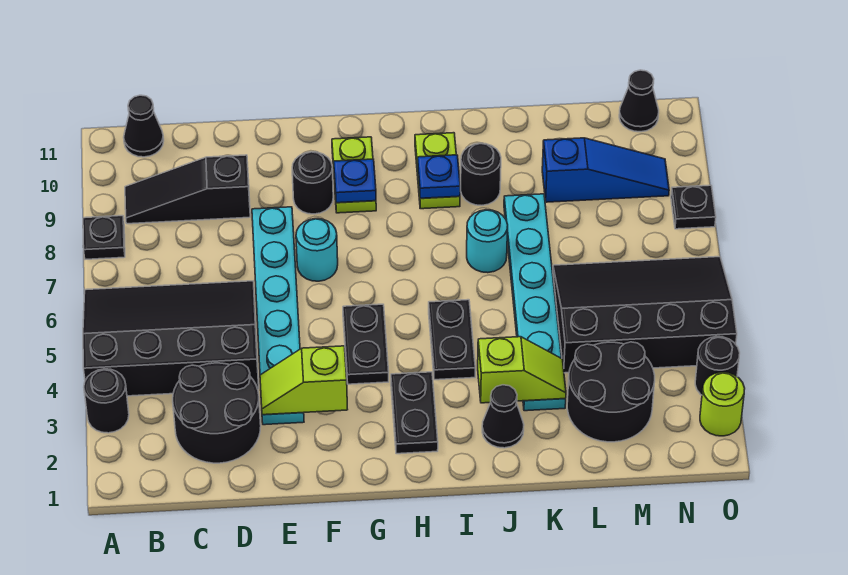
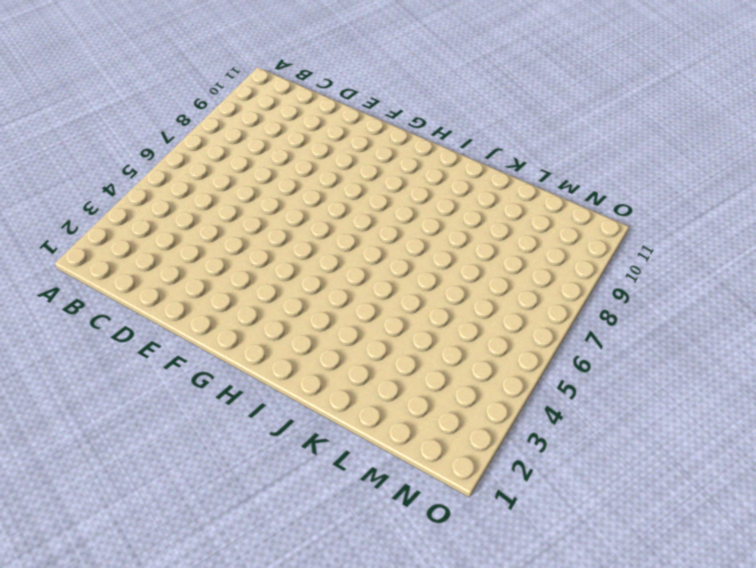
none -> black round brick A3 level 1
none -> black slope A4:D6 level 1 top 4
none -> black plate A8 level 1

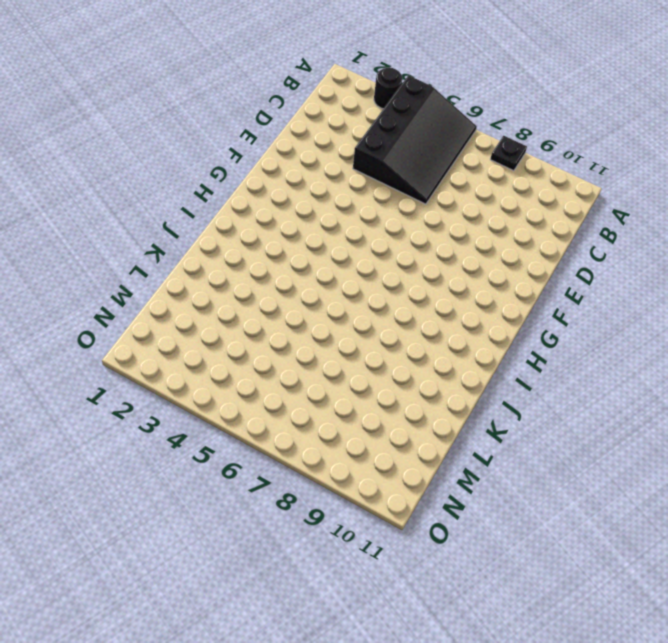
none -> black slope B9:D9 level 1 top D
none -> black cone B11 level 1
none -> black round brick C2:D3 level 1

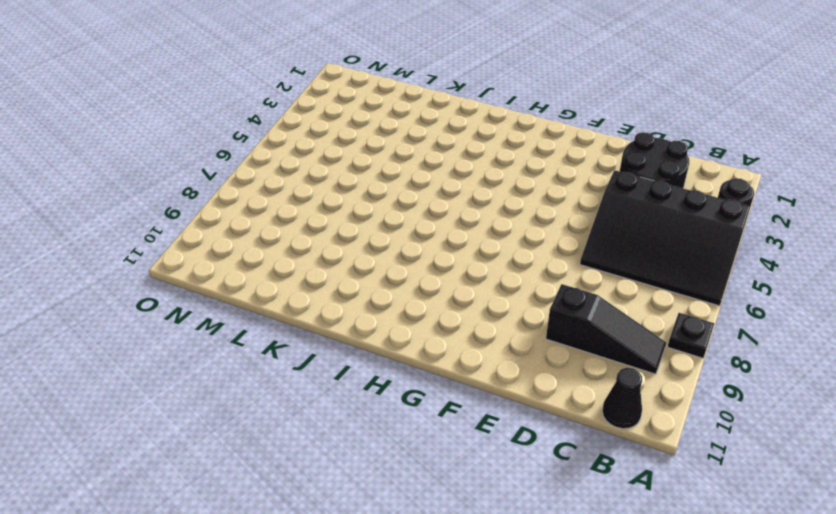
none -> cyan plate E3:E8 level 1
none -> cyan round brick F7 level 1
none -> black round brick F9 level 1

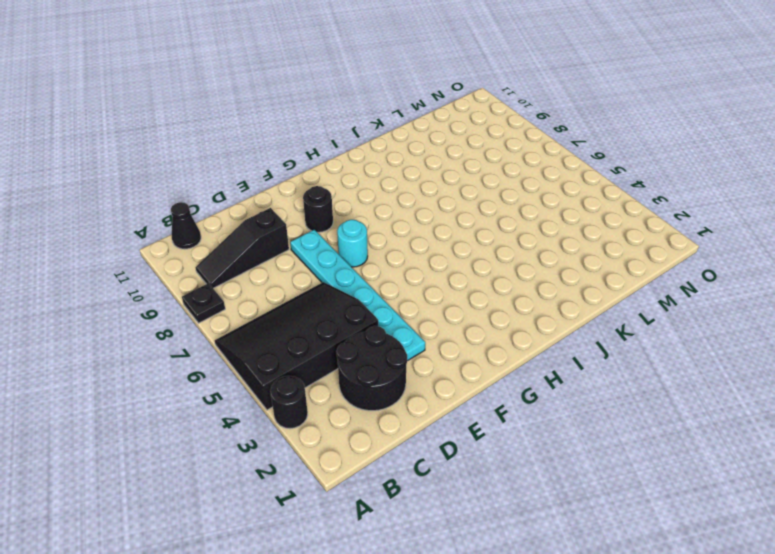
none -> black plate G4:G5 level 1
none -> lime plate G9:G10 level 1
none -> black plate H2:H3 level 1

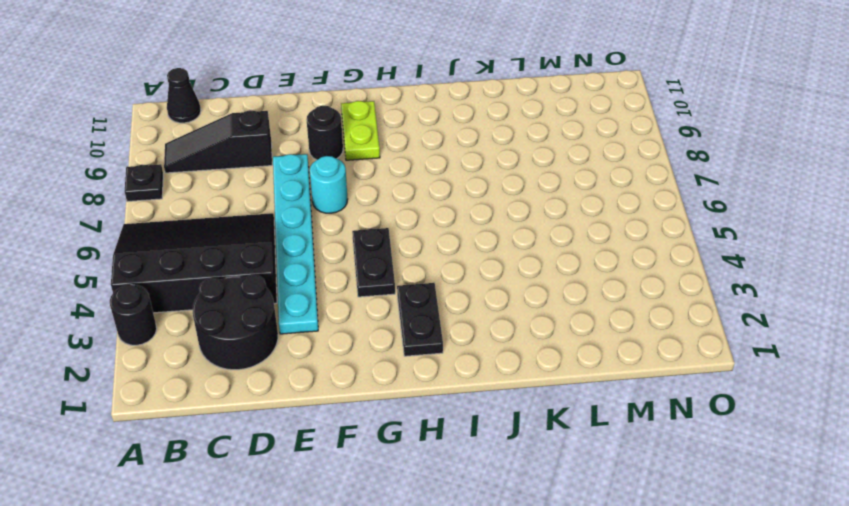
none -> black plate I4:I5 level 1
none -> lime plate I9:I10 level 1
none -> black cone J2 level 1

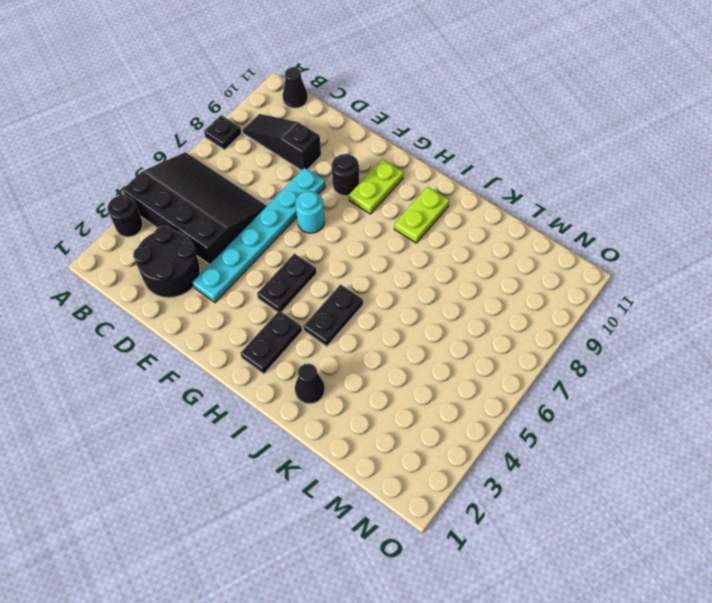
none -> cyan round brick J7 level 1
none -> black round brick J9 level 1
none -> cyan plate K3:K8 level 1

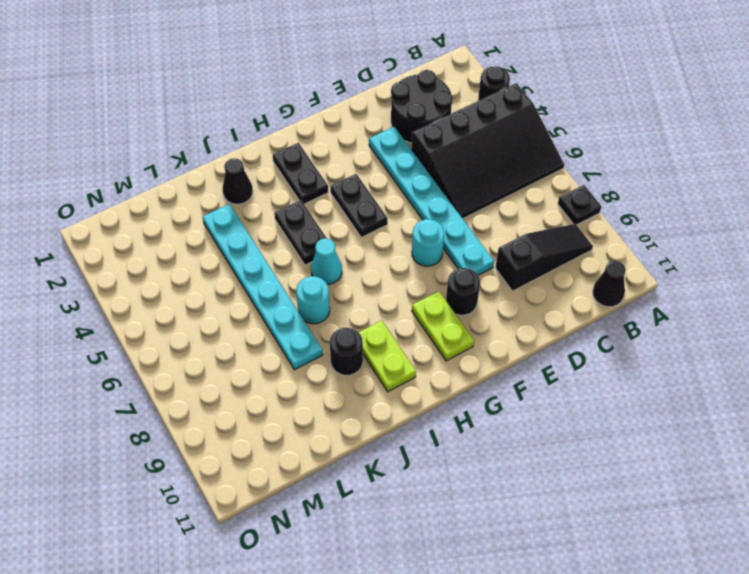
cyan cone I6 level 1 -> none
none -> black round brick L2:M3 level 1
none -> black slope L4:O6 level 1 top 4
none -> blue slope L9:N9 level 1 top L

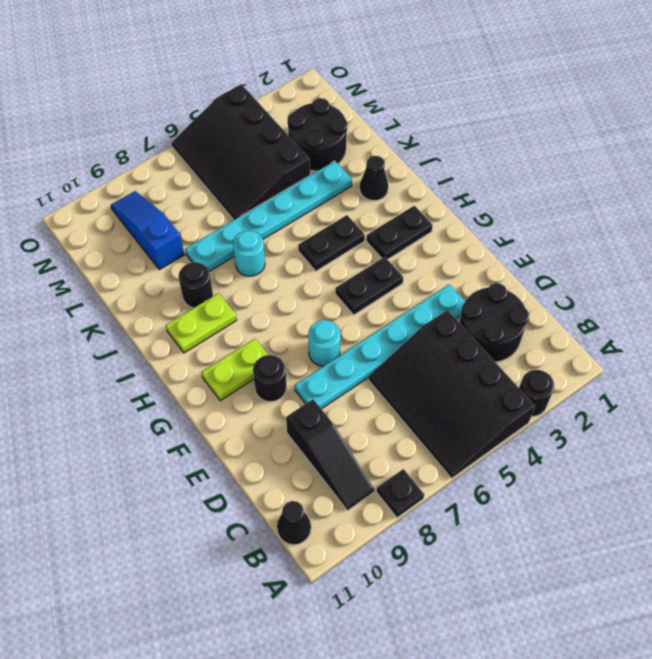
none -> black cone N11 level 1
none -> lime round brick O2 level 1
none -> black round brick O3 level 1

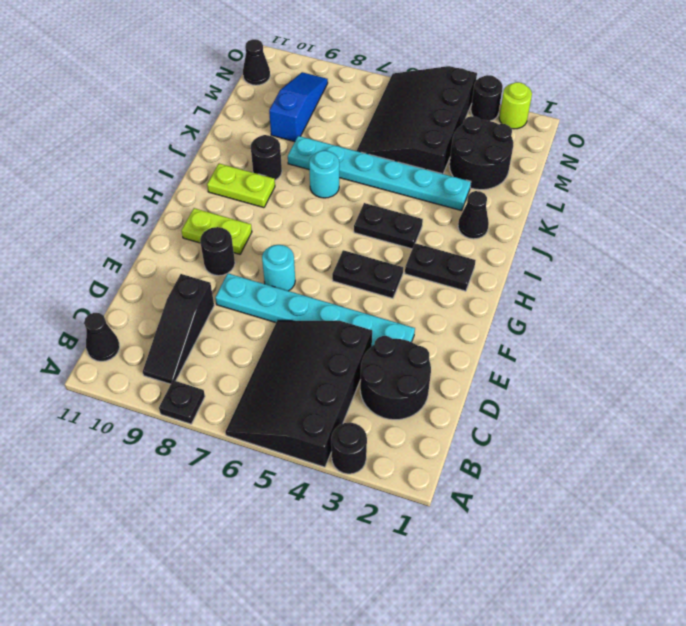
none -> black plate O8 level 1
none -> lime slope E3:F3 level 2 top F
none -> blue plate G9 level 2

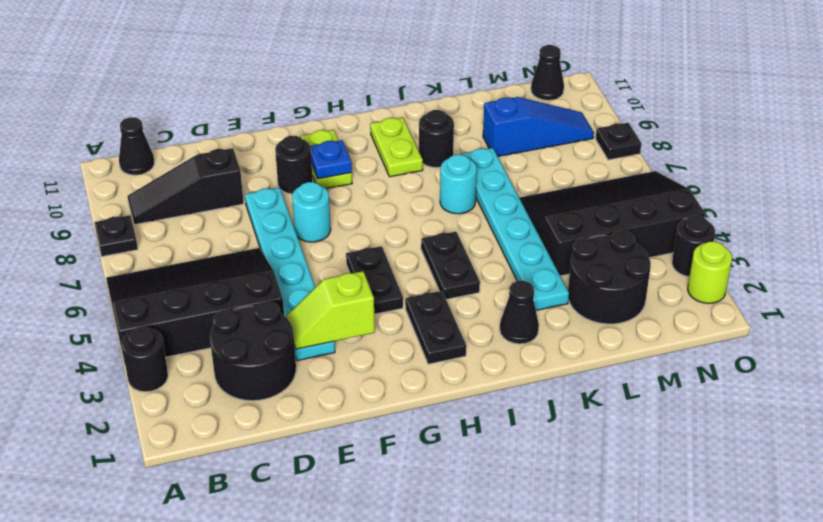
none -> blue plate I9 level 2
none -> lime slope J3:K3 level 2 top J

